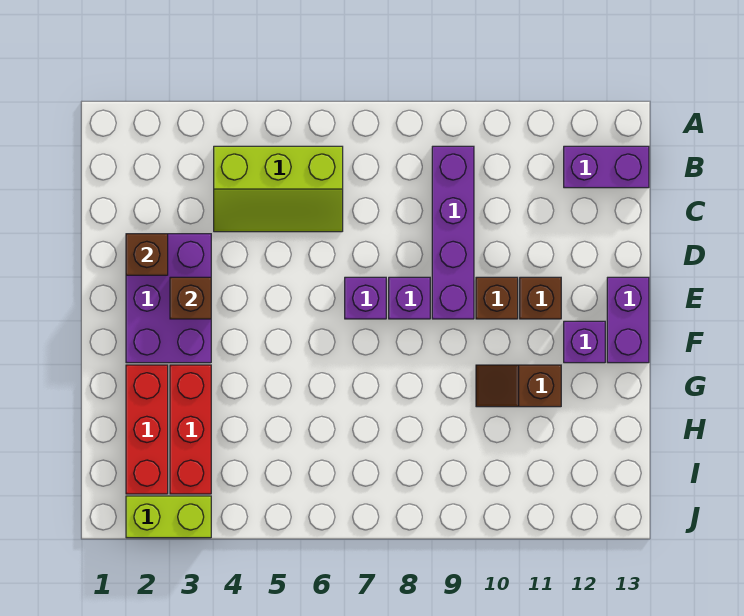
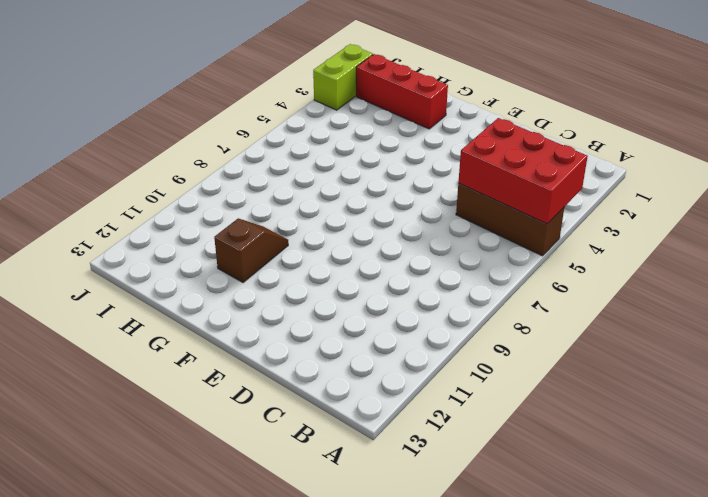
red brick A4:C5 level 2 -> none
brown brick A5:C5 level 1 -> lime slope B4:C6 level 1 top B
none -> purple brick B9:E9 level 1
none -> purple brick B12:B13 level 1
none -> purple brick D2:F3 level 1

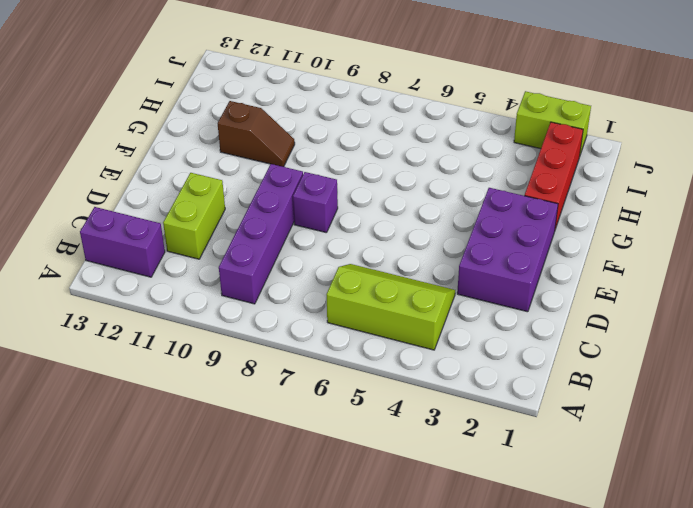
lime brick C11:D11 level 1 -> none
none -> purple brick E7 level 1
none -> brown brick E10 level 1
none -> brown brick E11 level 1

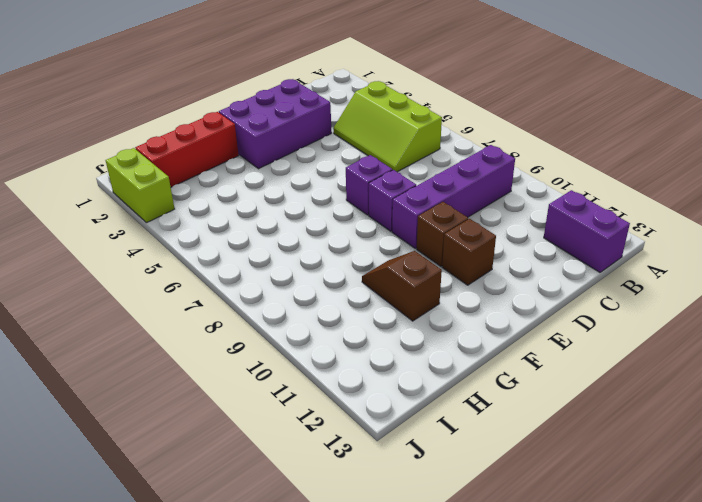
none -> purple brick E13:F13 level 1
none -> purple brick F12 level 1
none -> red brick G3:I3 level 1

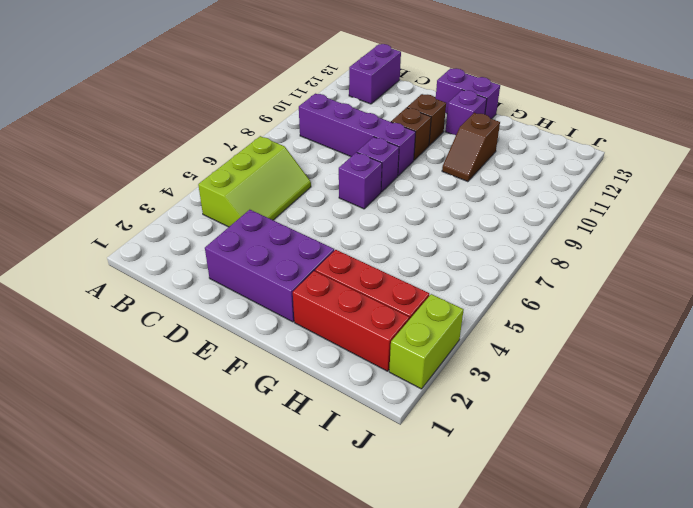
none -> brown brick D2 level 2
none -> brown brick E3 level 2

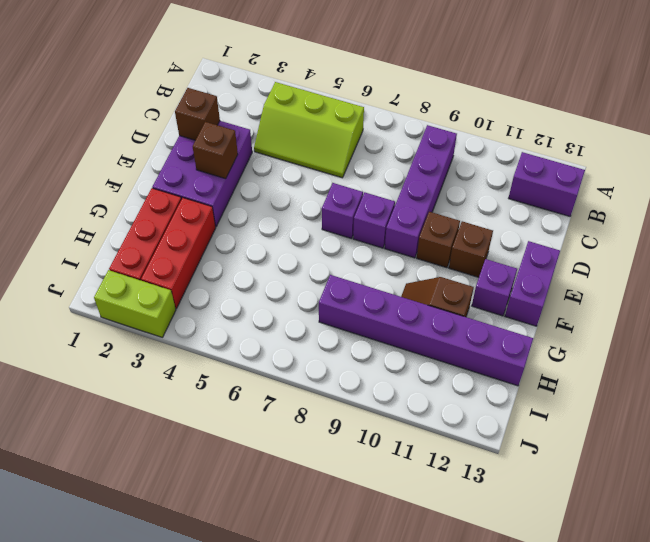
purple brick H8:H13 level 1 -> none

